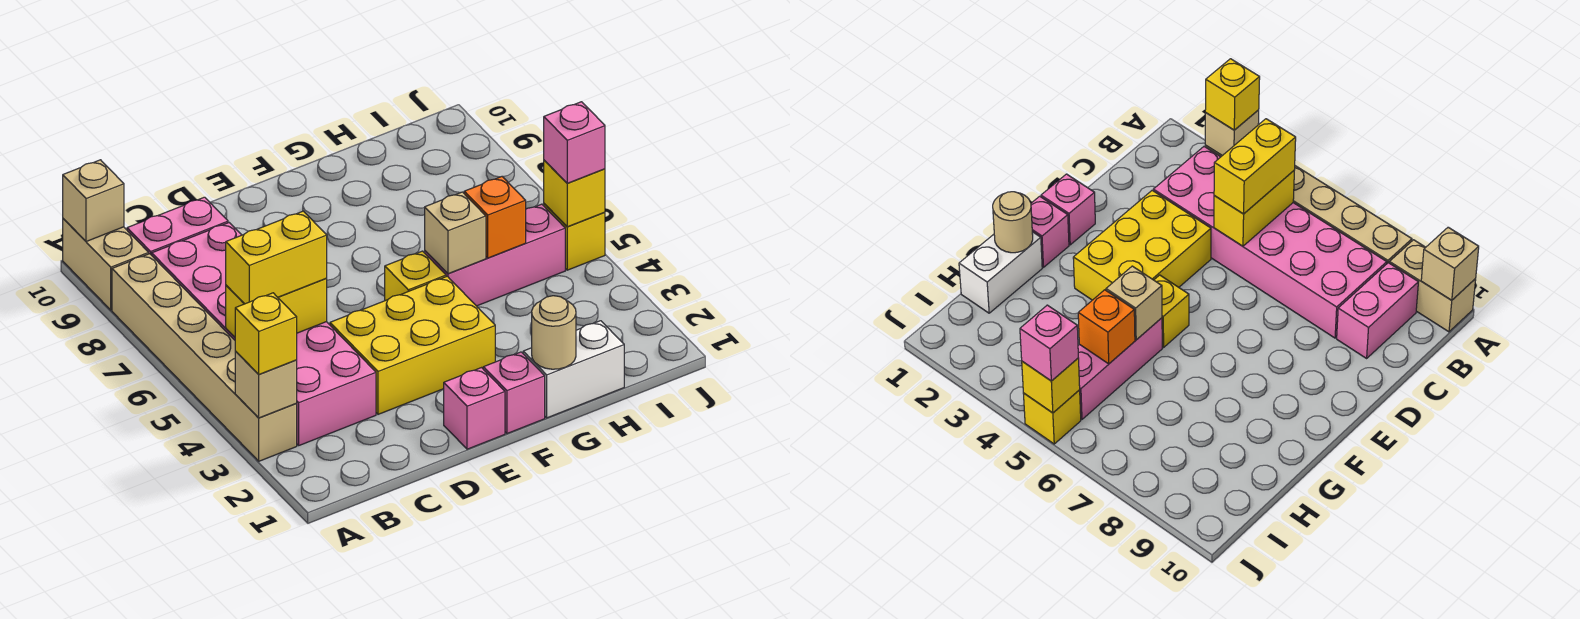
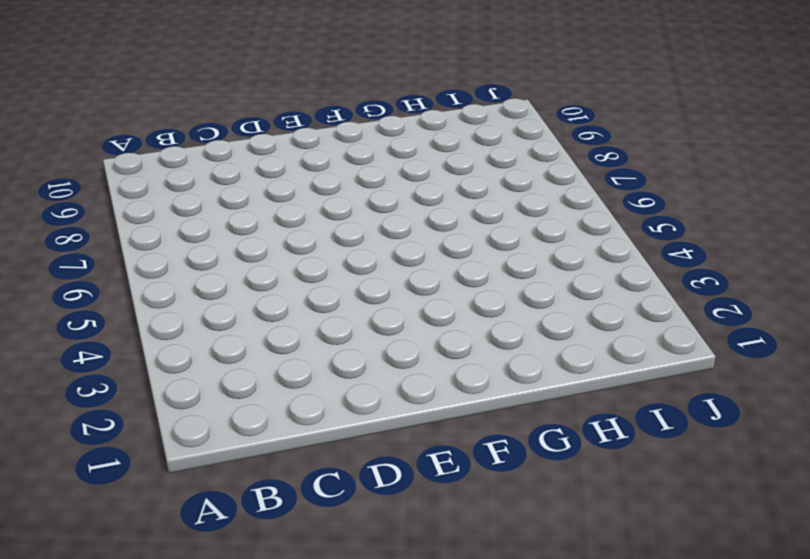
none -> tan brick A3:A8 level 1
none -> tan brick A9:A10 level 1
none -> pink brick B3:C8 level 1

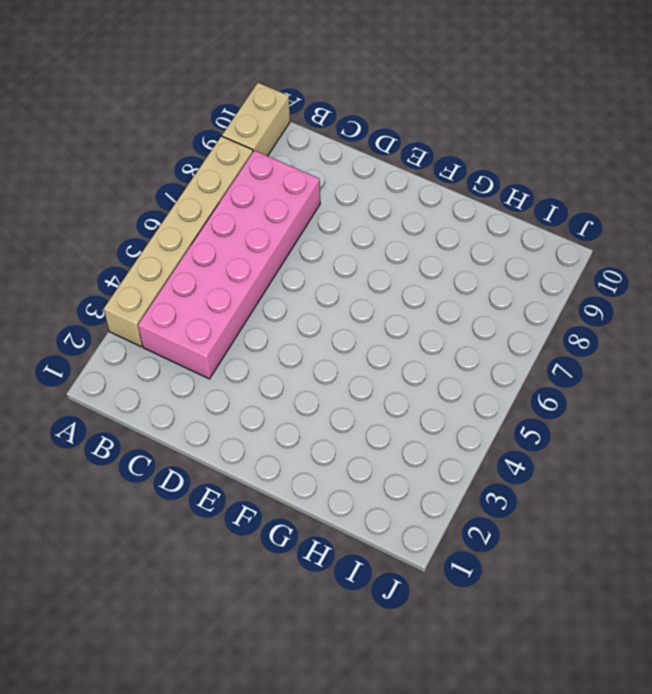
none -> pink brick B9:C9 level 1
none -> yellow brick D3:F4 level 1
none -> pink brick E1 level 1

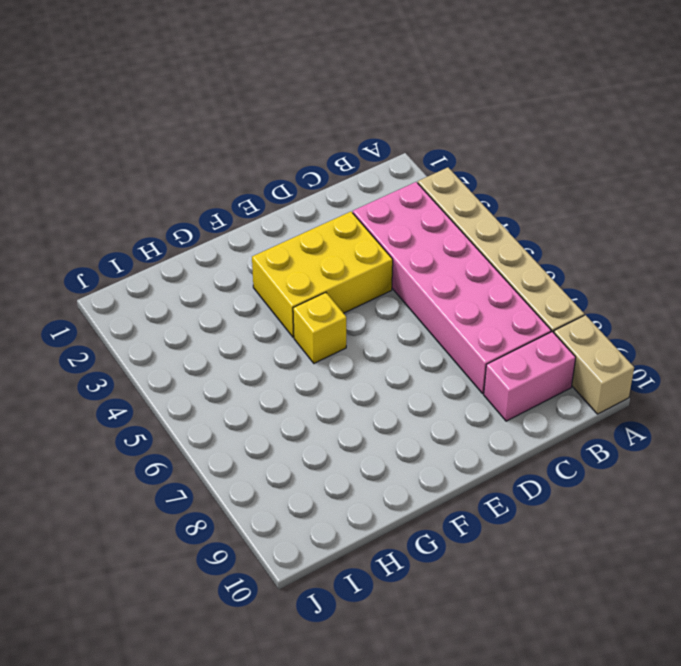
none -> pink brick E1 level 1
none -> pink brick F1 level 1
none -> white brick G1:H1 level 1

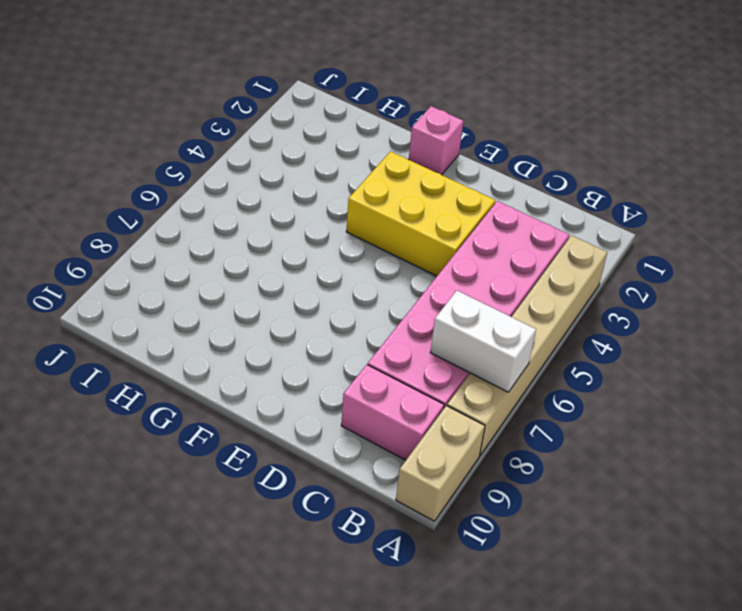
white brick A7:B7 level 2 -> white brick G1:H1 level 1
none -> pink brick E1 level 1
none -> yellow brick F5 level 1
none -> pink brick G5:I5 level 1

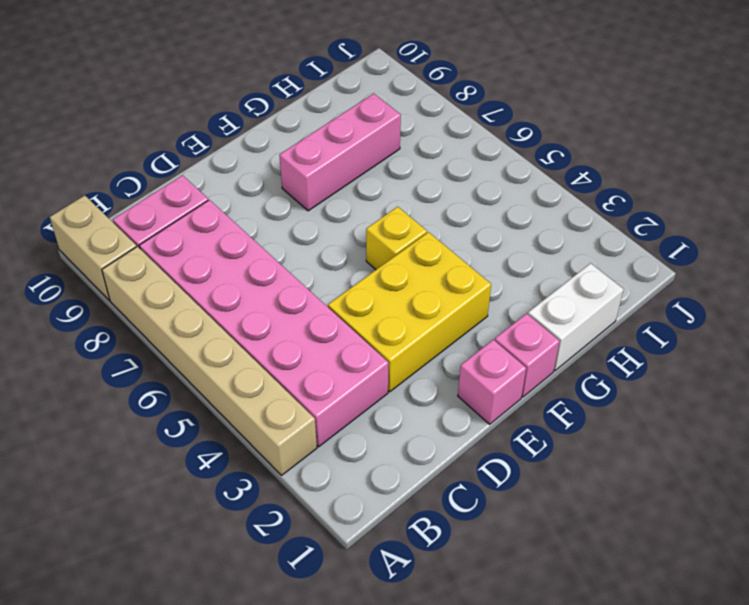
pink brick F8:H8 level 1 -> pink brick G5:I5 level 1
none -> yellow brick J5 level 1
none -> tan brick A3 level 2
none -> tan brick A10 level 2

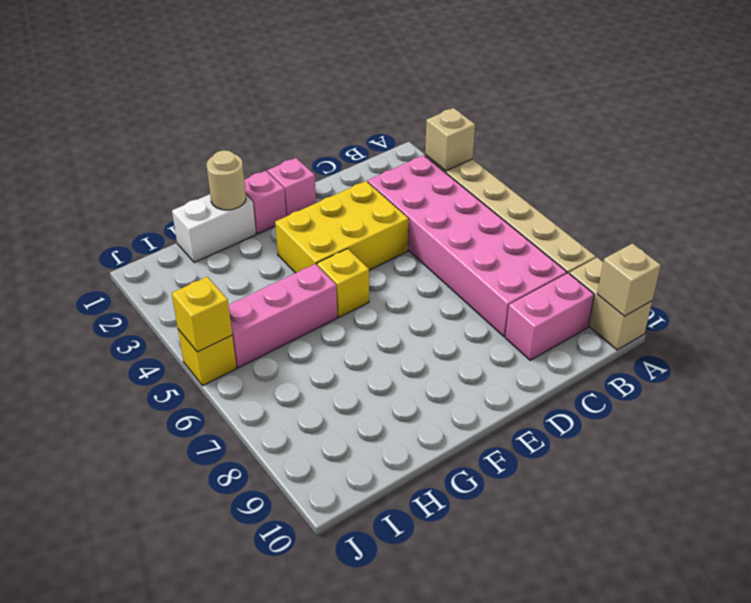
none -> yellow brick B5:C5 level 2
none -> tan brick G5 level 2
none -> orange brick H5 level 2

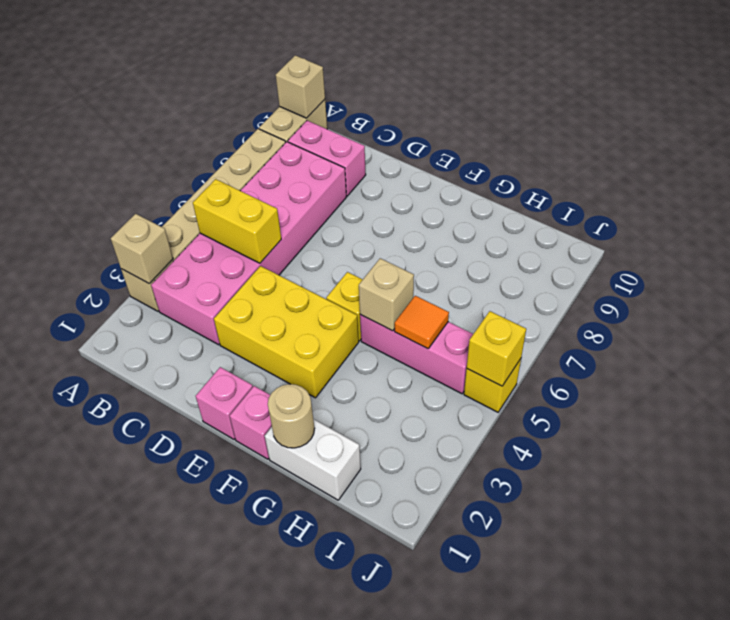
orange tile H5 level 2 -> orange brick H5 level 2
none -> yellow brick A3 level 3
none -> yellow brick B5:C5 level 3
none -> pink brick J5 level 3

